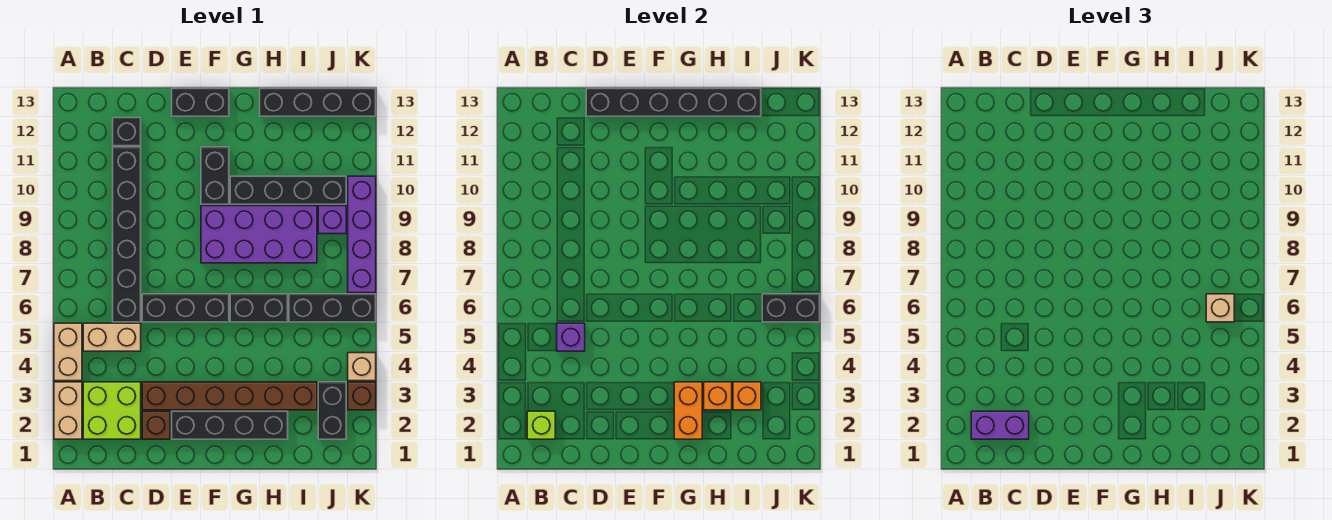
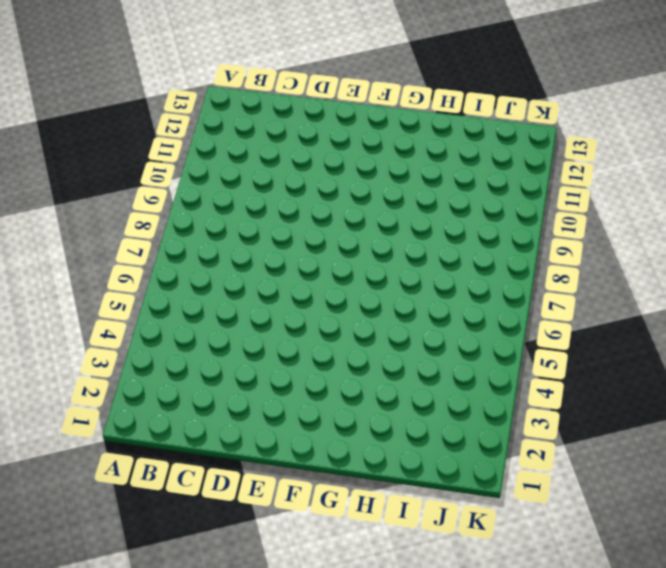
none -> tan brick A2:A3 level 1
none -> tan brick A4:A5 level 1
none -> lime brick B2:C3 level 1
none -> tan brick B5:C5 level 1

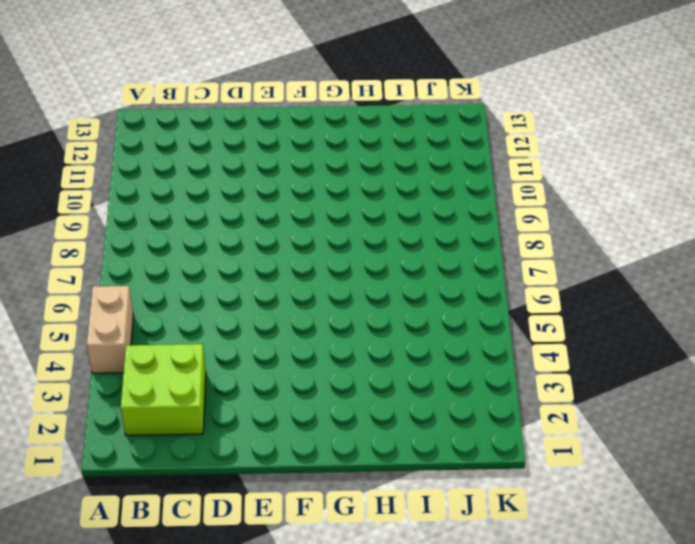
none -> tan brick A2:A3 level 1
none -> tan brick B5:C5 level 1
none -> black brick C6:C11 level 1
none -> black brick C12 level 1

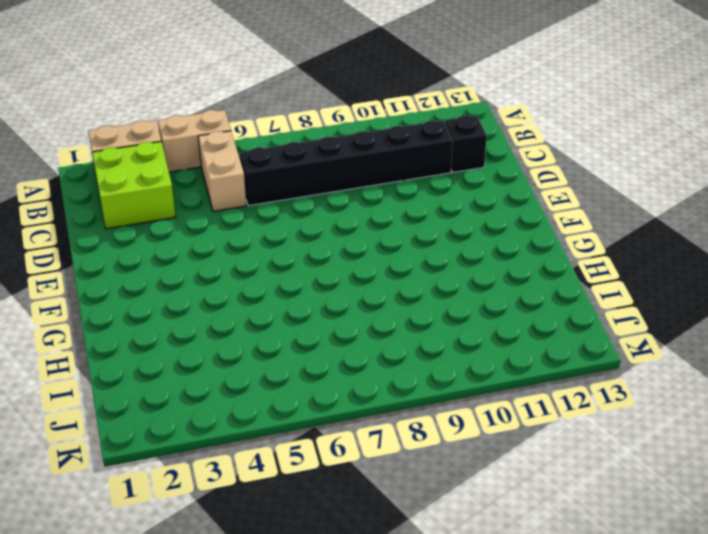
none -> brown brick D2 level 1
none -> brown brick D3:I3 level 1
none -> black brick D6:F6 level 1
none -> black brick E2:H2 level 1

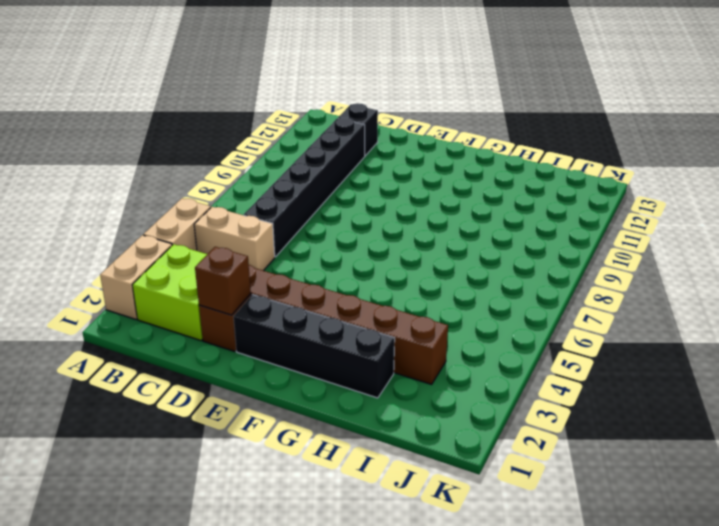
brown brick D2 level 2 -> brown brick K3 level 1
none -> black brick D6:F6 level 1
none -> black brick E13:F13 level 1
none -> purple brick F8:I9 level 1
none -> black brick F10:F11 level 1

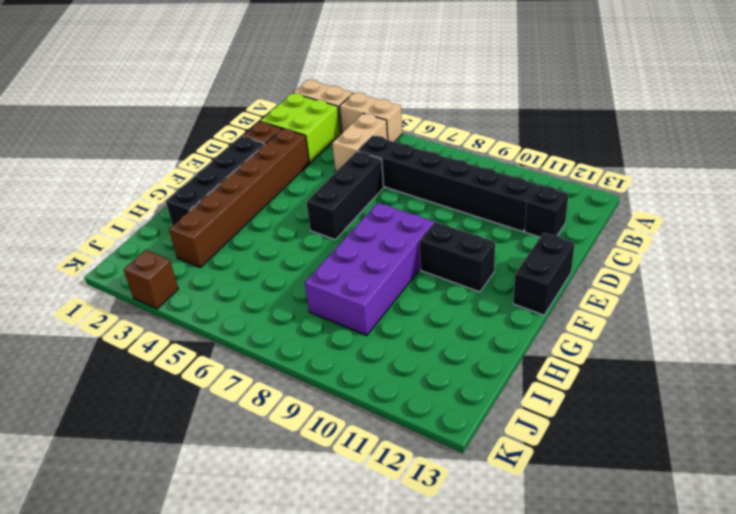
none -> black brick G6:H6 level 1
none -> black brick G10:J10 level 1
none -> black brick H13:K13 level 1
none -> black brick I6:K6 level 1

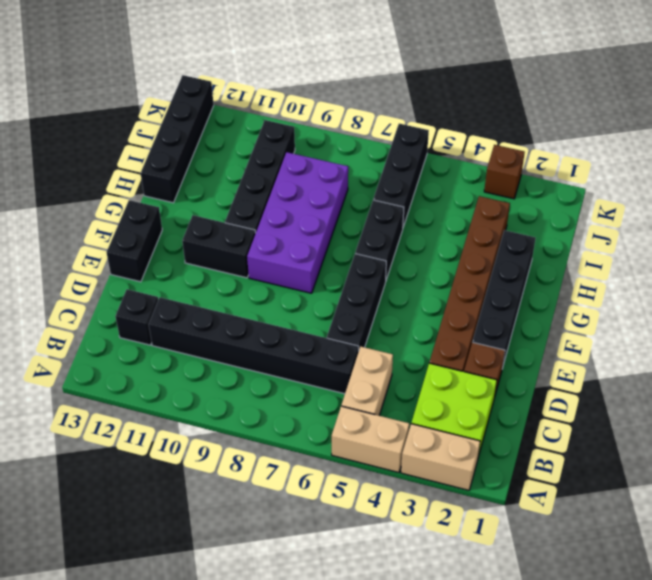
none -> black brick J2:J3 level 1
none -> purple brick J9 level 1
none -> tan brick K4 level 1
none -> purple brick K7:K10 level 1

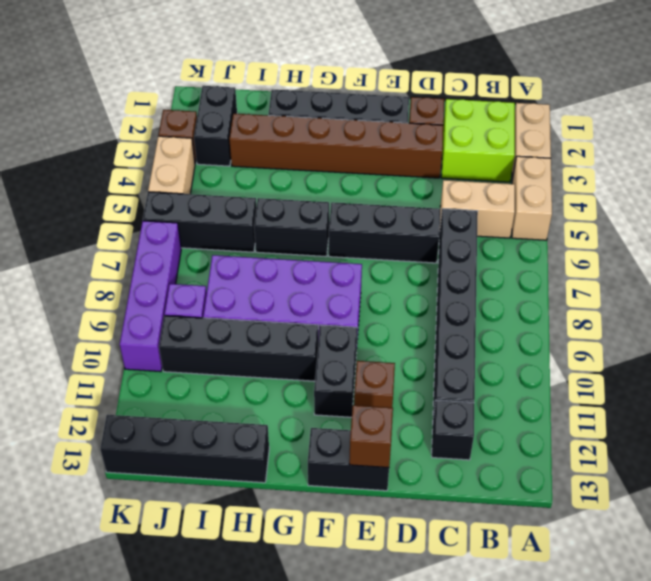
brown brick E11 level 1 -> none
brown brick E13 level 2 -> black brick D13:I13 level 2
tan brick K4:K5 level 1 -> tan brick K4 level 1
none -> lime brick B2 level 2
none -> purple brick C5 level 2
none -> orange brick G2:G3 level 2
none -> orange brick H3 level 2

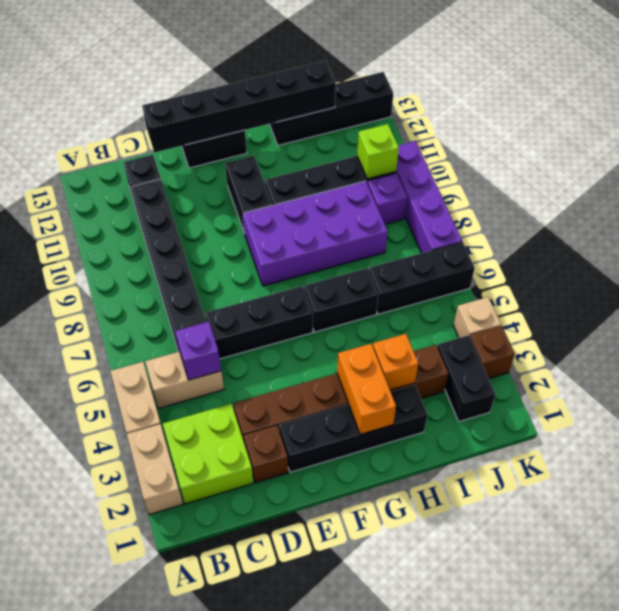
lime brick J10 level 2 -> lime brick B2 level 2
none -> orange brick I3 level 2
none -> black brick J6:K6 level 2
none -> purple brick B2:C2 level 3
none -> tan brick J6 level 3

